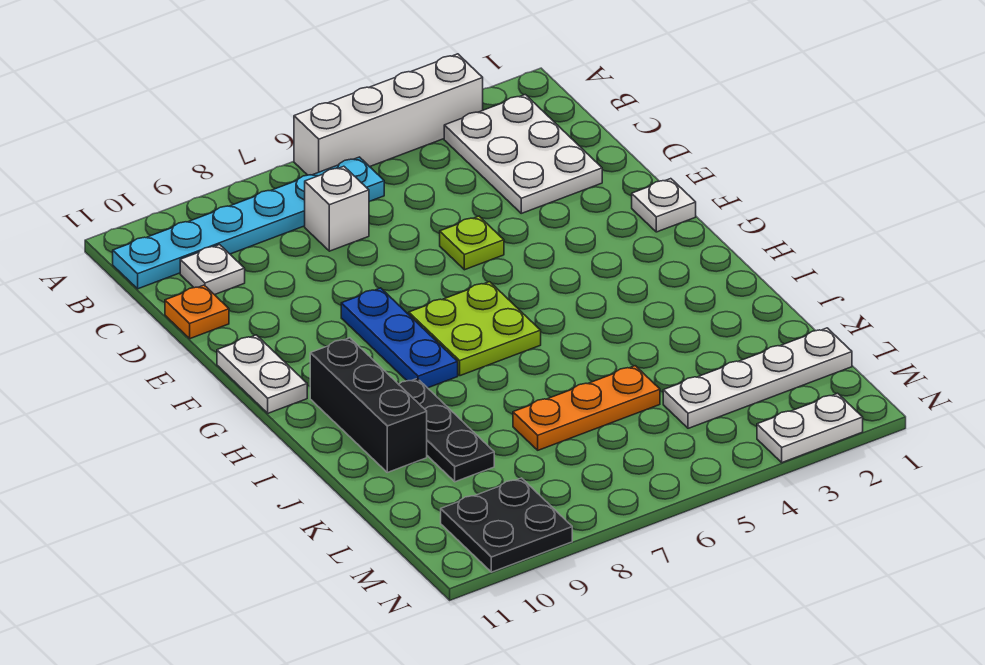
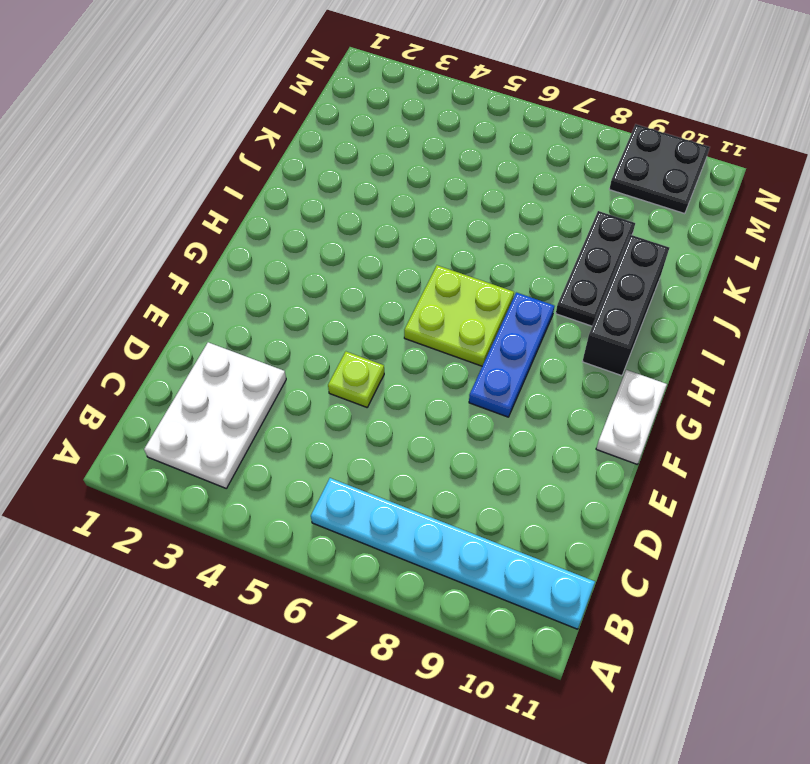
none -> white brick A3:A6 level 1
none -> white brick C7 level 1
none -> white plate C10 level 1

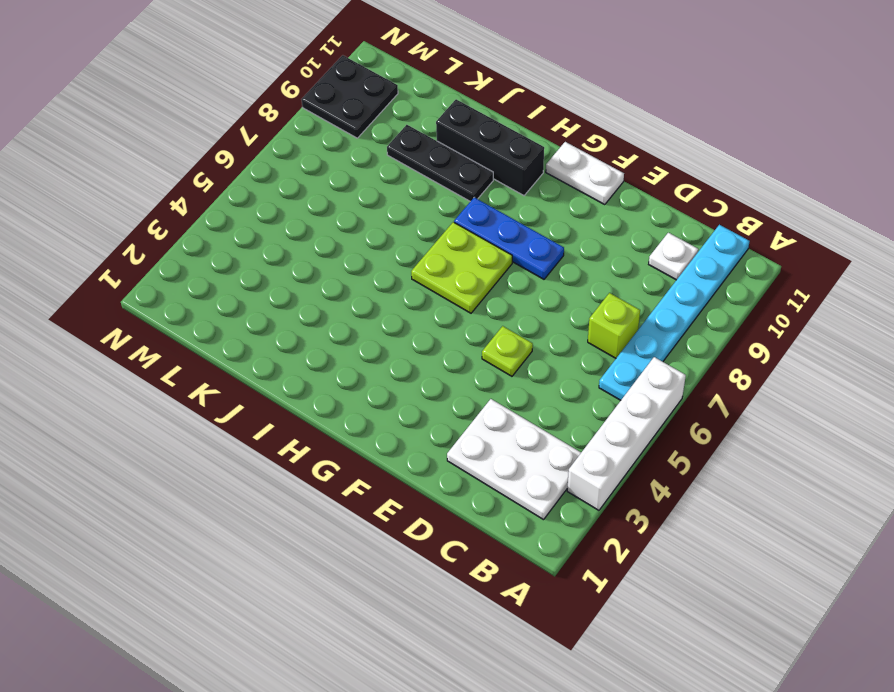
lime brick C7 level 1 -> white brick C7 level 1
none -> orange plate D11 level 1
none -> white plate F1 level 1
none -> orange plate K5:K7 level 1

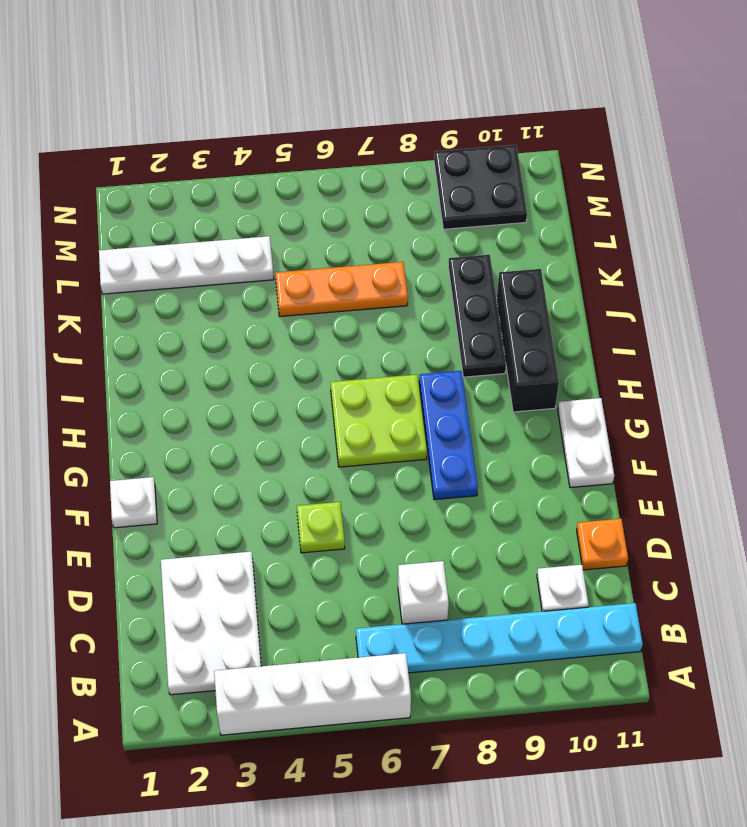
none -> white plate N2:N3 level 1

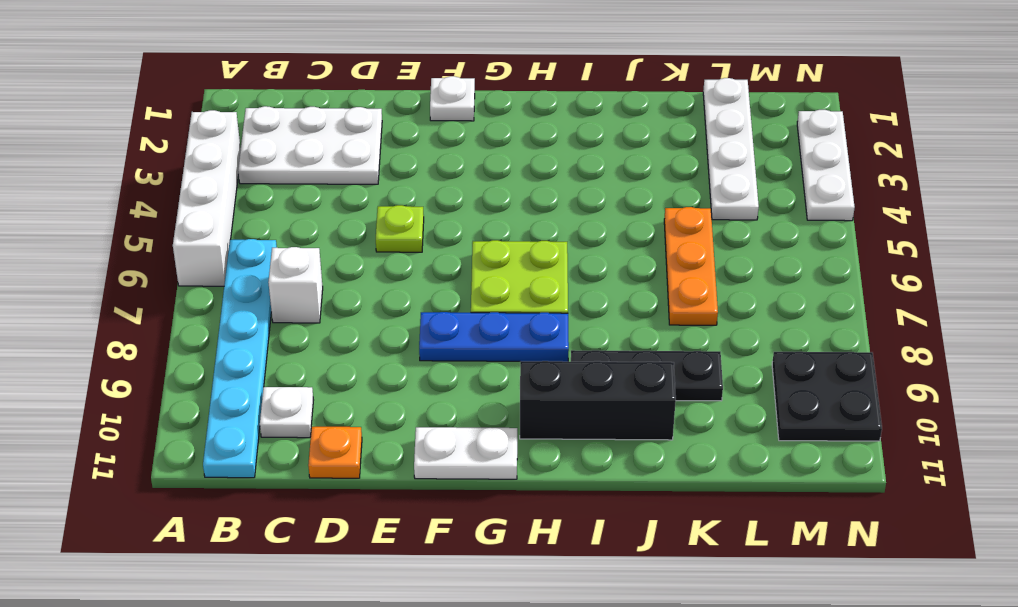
white plate N2:N4 level 1 -> white plate N2:N3 level 1

